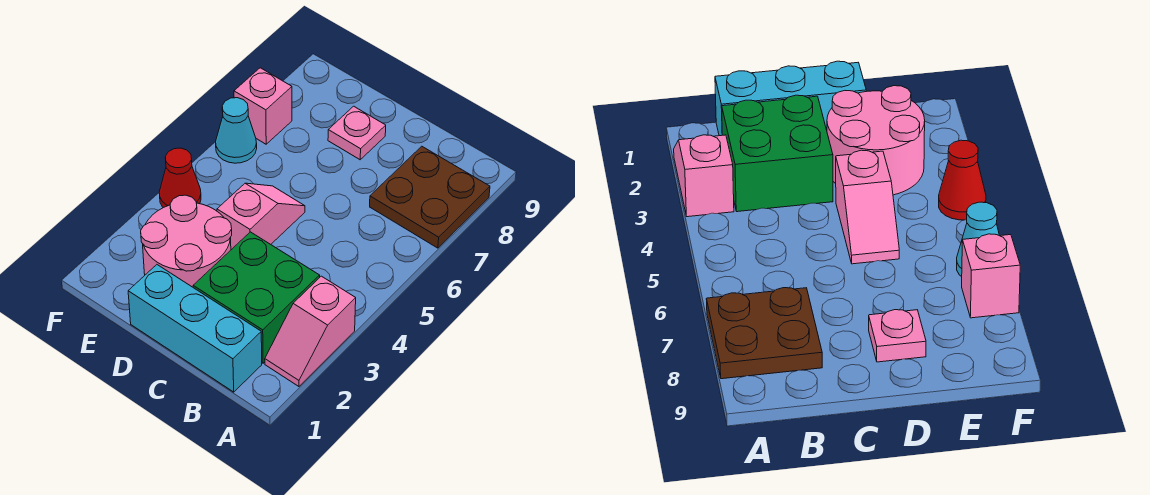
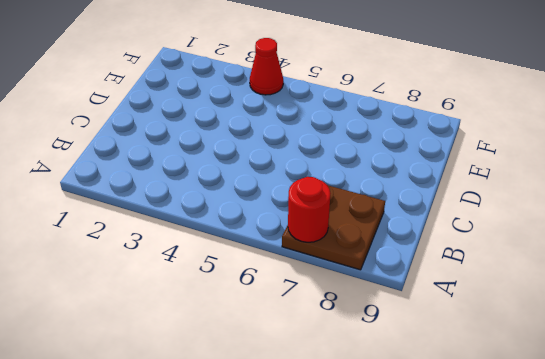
red round brick A7 level 2 -> none
none -> pink slope A2:A3 level 1 top 3
none -> cyan brick B1:D1 level 1

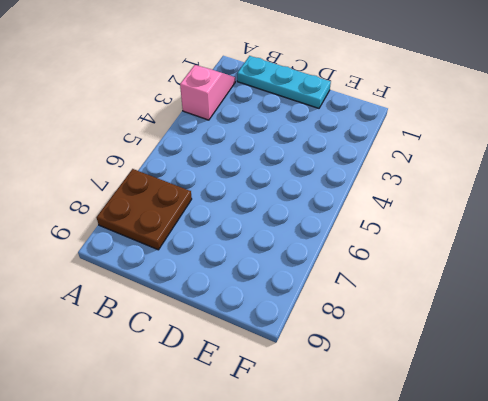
cyan plate B1:D1 level 1 -> cyan brick B1:D1 level 1
none -> green brick B2:C3 level 1
none -> pink round brick D2:E3 level 1

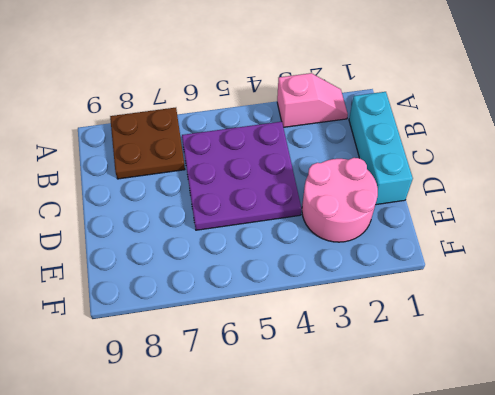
purple plate B4:D6 level 1 -> pink slope D4:D5 level 1 top 4
none -> green brick B2:C3 level 1
none -> pink plate D8 level 1

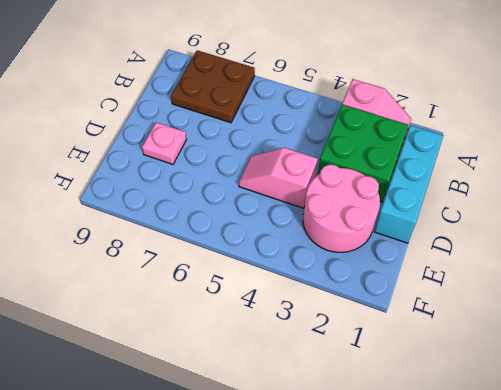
none -> red cone F4 level 1
none -> cyan cone F6 level 1

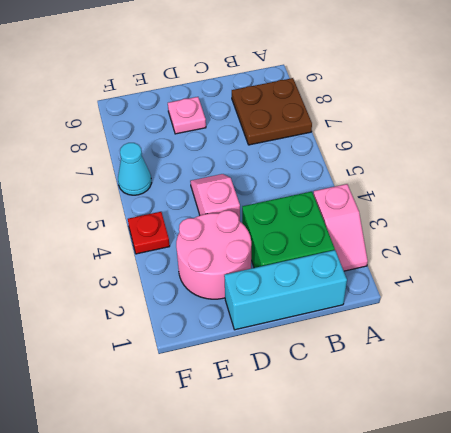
red plate F4 level 1 -> red cone F4 level 1
none -> pink brick F7 level 1

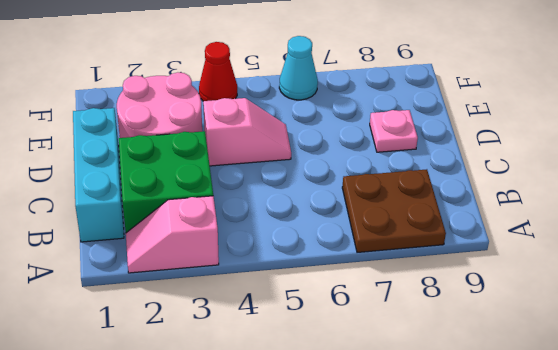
none -> pink brick F7 level 1

